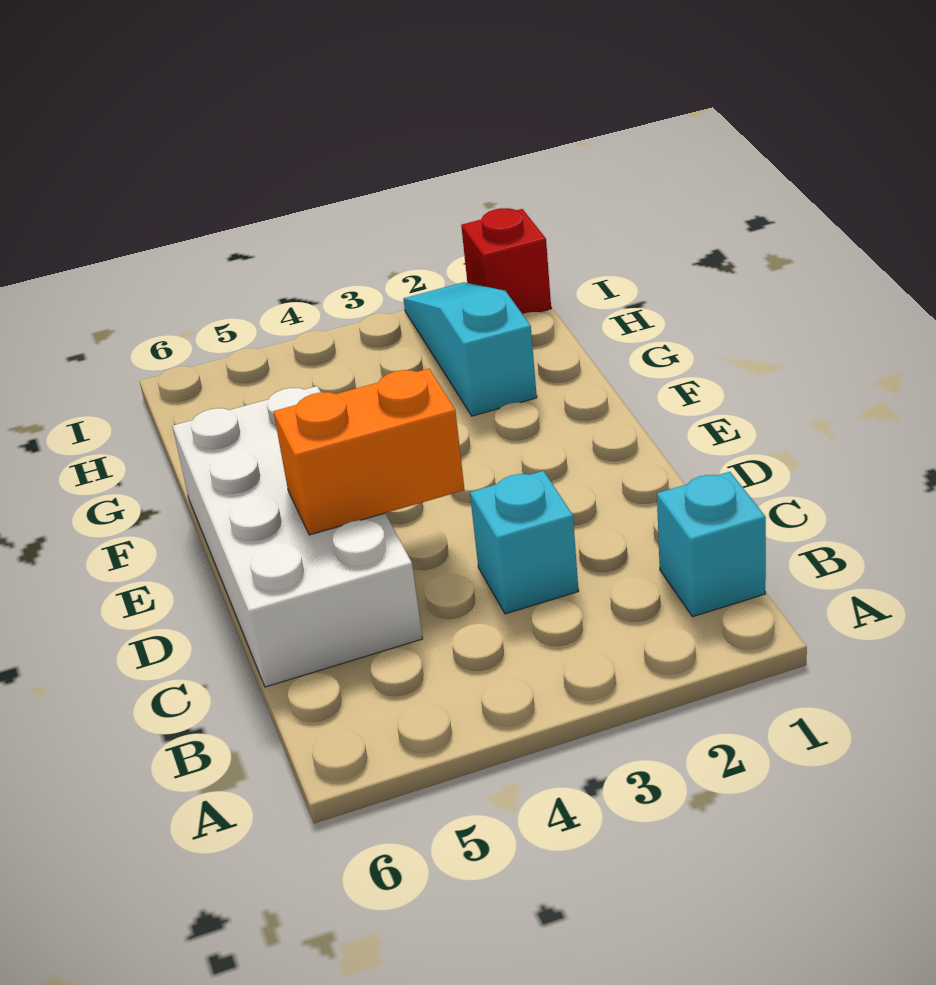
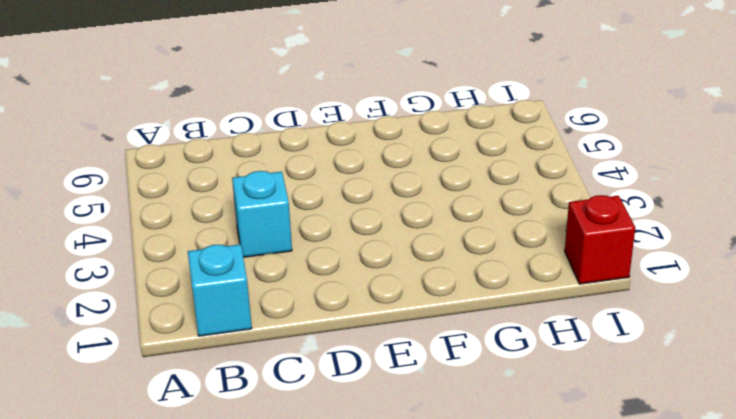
none -> white brick C5:F6 level 1
none -> cyan slope G2:I2 level 1 top G

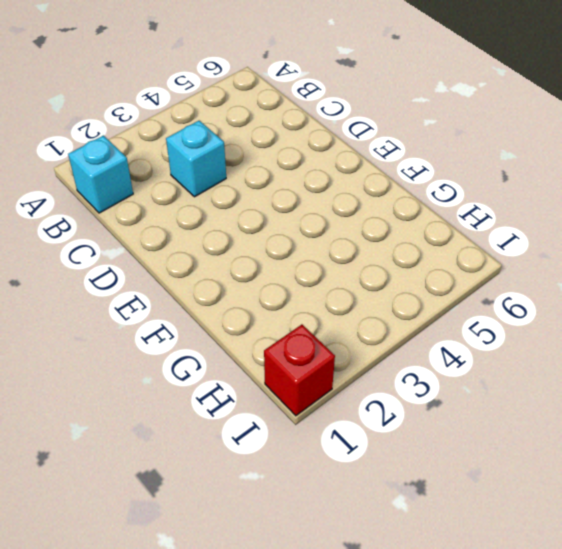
none -> white brick C5:F6 level 1
none -> cyan slope G2:I2 level 1 top G

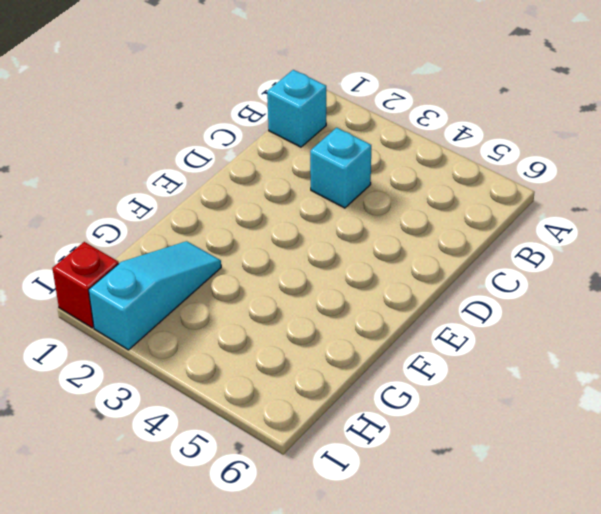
cyan slope G2:I2 level 1 top I -> cyan slope G2:I2 level 1 top G
none -> white brick C5:F6 level 1
none -> orange brick D4:D5 level 2

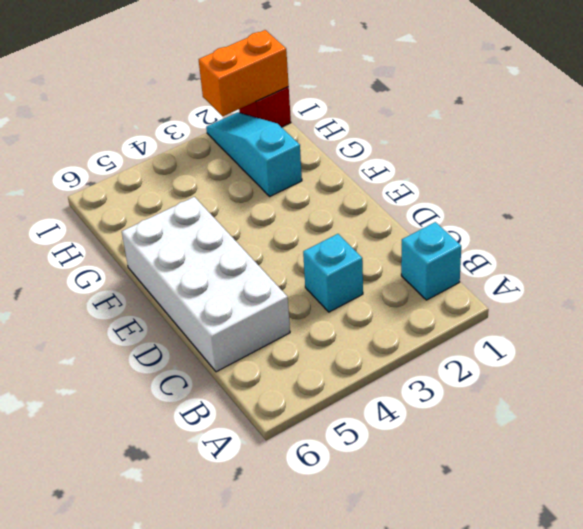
orange brick I1:I2 level 2 -> orange brick D4:D5 level 2

